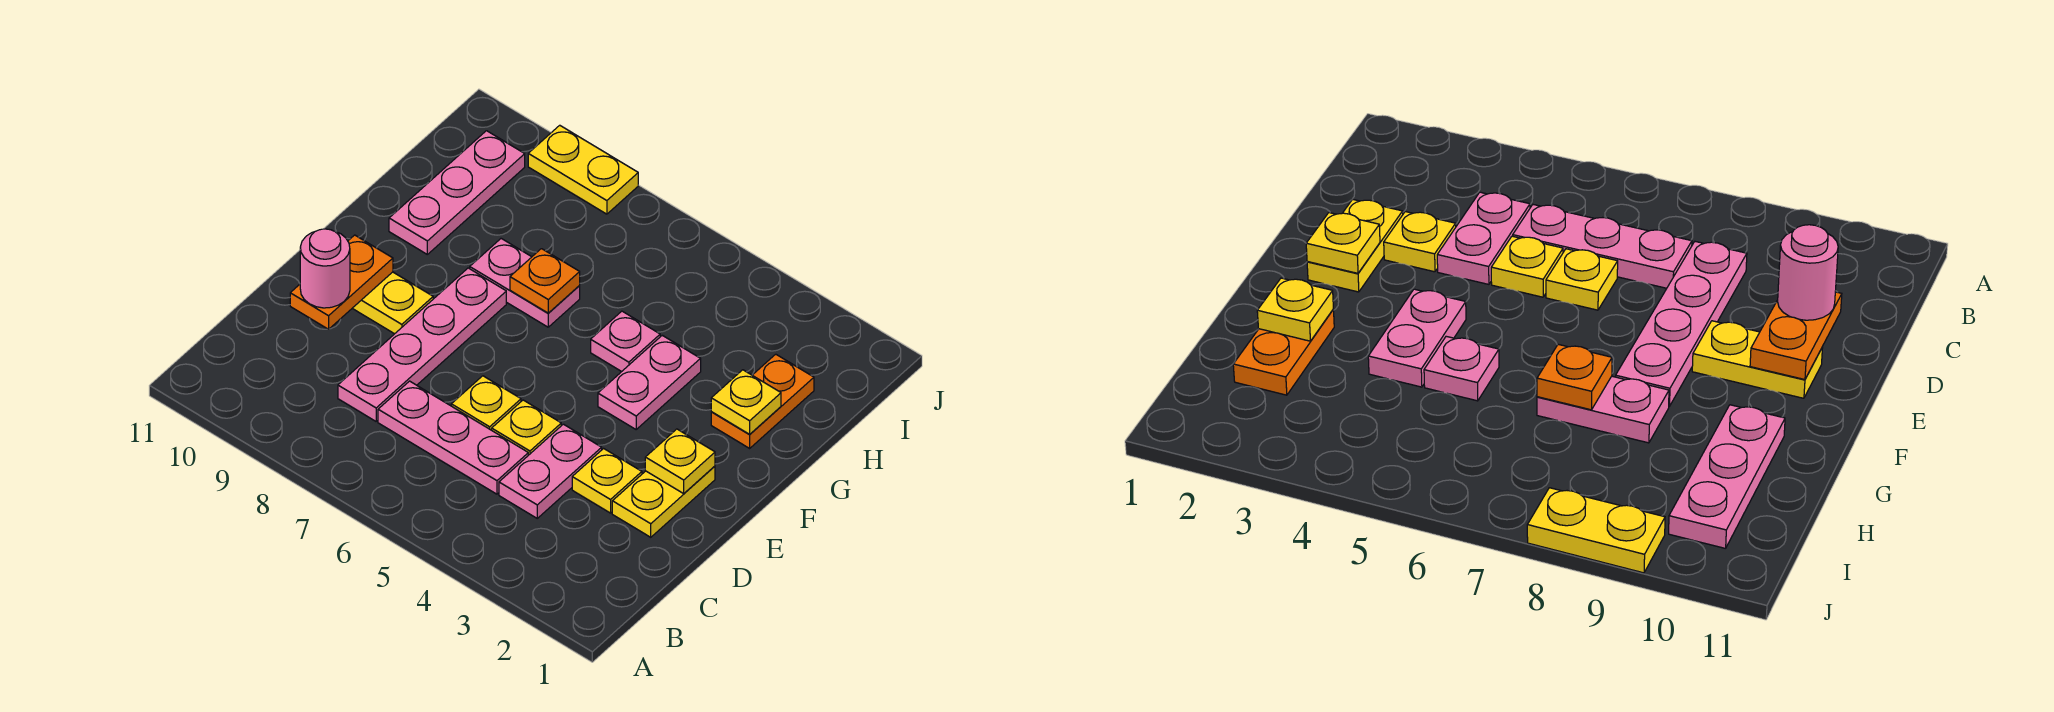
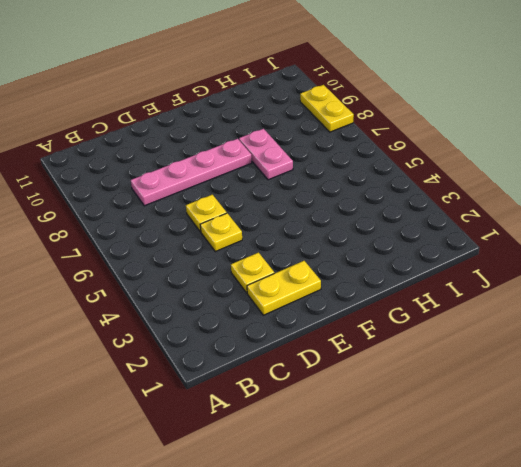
none -> pink plate C4:D4 level 1
none -> pink plate C5:C7 level 1
none -> yellow plate E9:E10 level 1

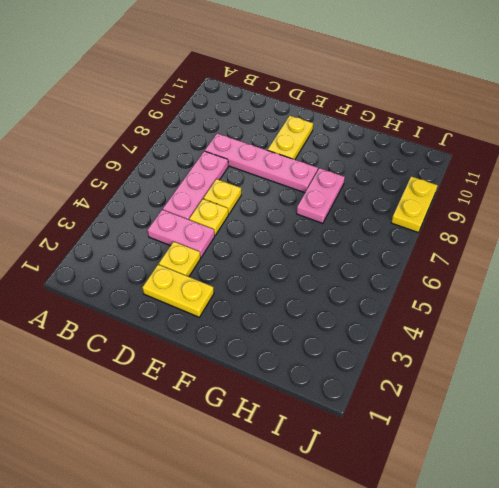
none -> pink plate F4:G4 level 1
none -> orange plate G2:H2 level 1
none -> pink plate G5 level 1

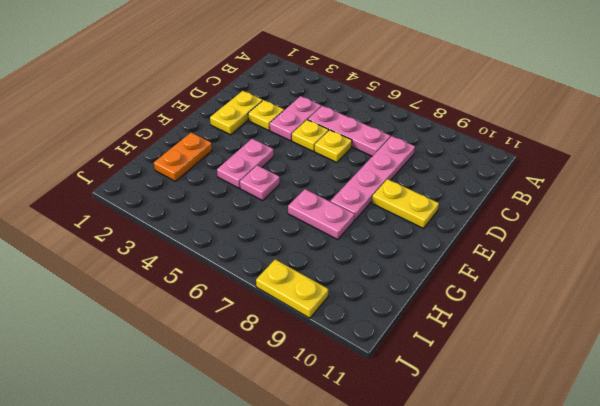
none -> pink plate G10:I10 level 1
none -> orange plate D10:E10 level 2
none -> yellow plate E2 level 2

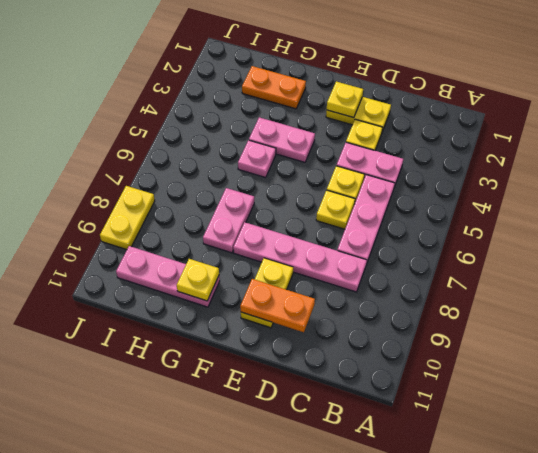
yellow plate G10 level 2 -> yellow plate G2 level 2
none -> orange plate G7 level 2
none -> pink round brick D10 level 3

